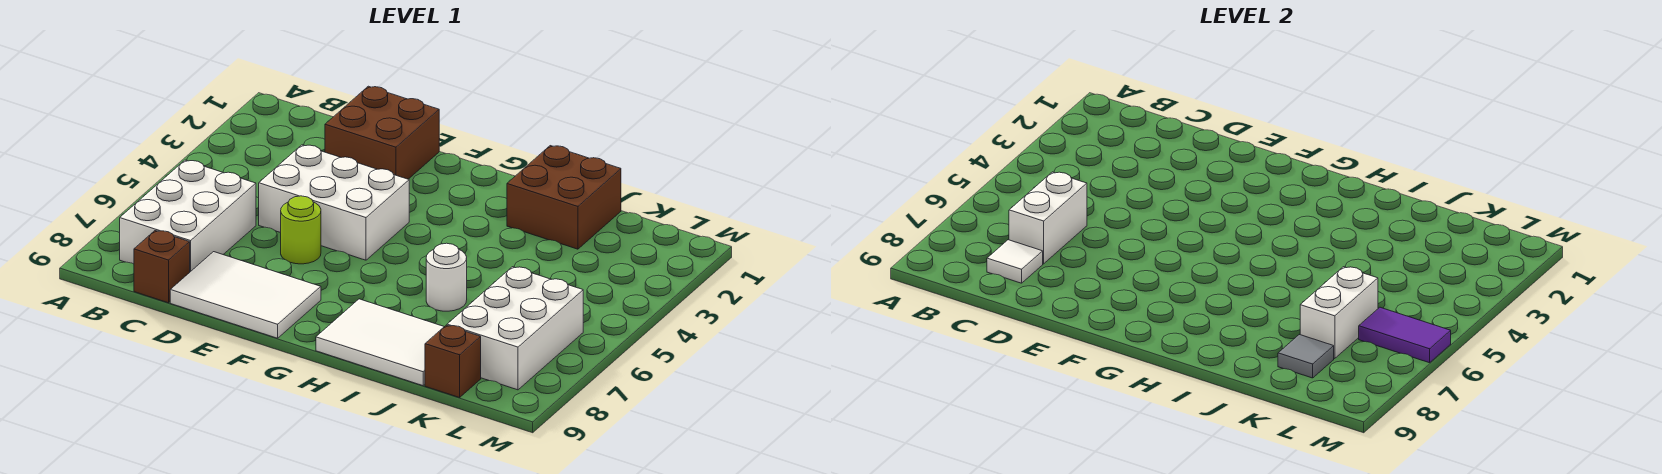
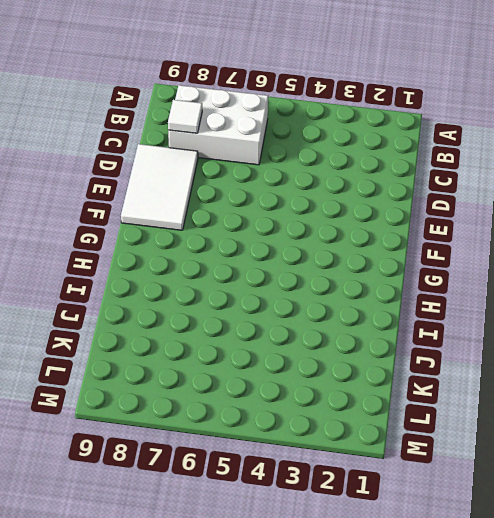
none -> brown brick C9 level 1
none -> brown brick D1:E2 level 1
none -> white brick D4:F5 level 1

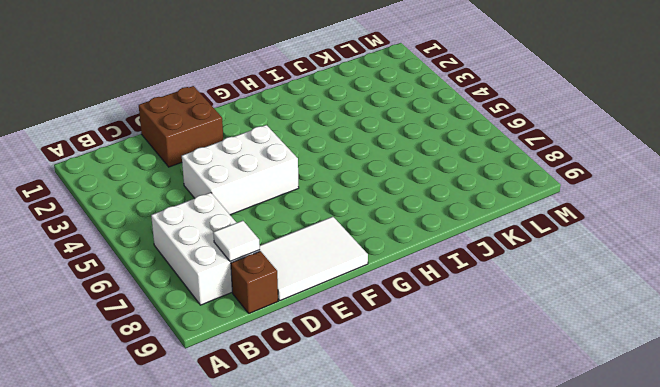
none -> lime round brick E6 level 1
none -> white tile H8:J9 level 1
none -> brown brick I1:J2 level 1

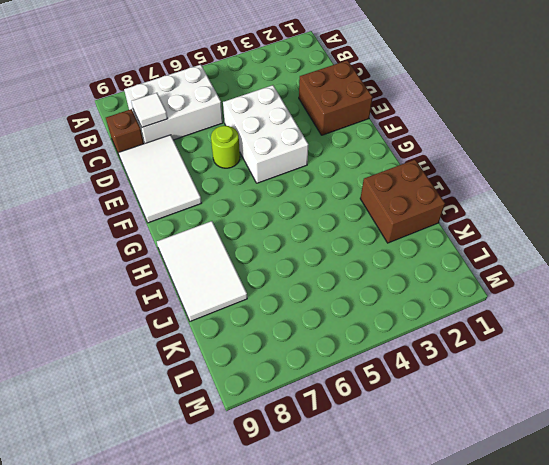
none -> white round brick I6 level 1
none -> white brick K6:L8 level 1
none -> brown brick K9 level 1

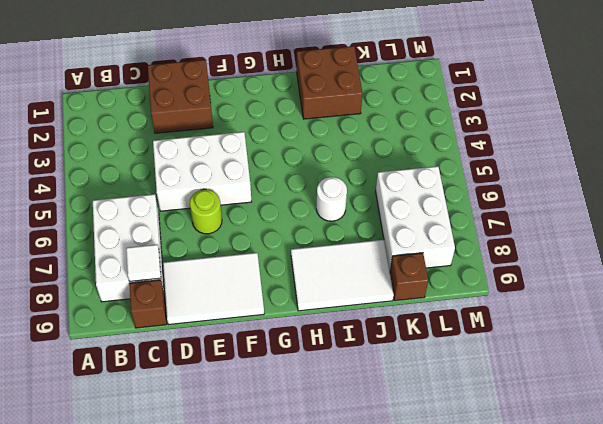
none -> white brick C6:C7 level 2
none -> white brick K6:K7 level 2
none -> grey tile K8 level 2

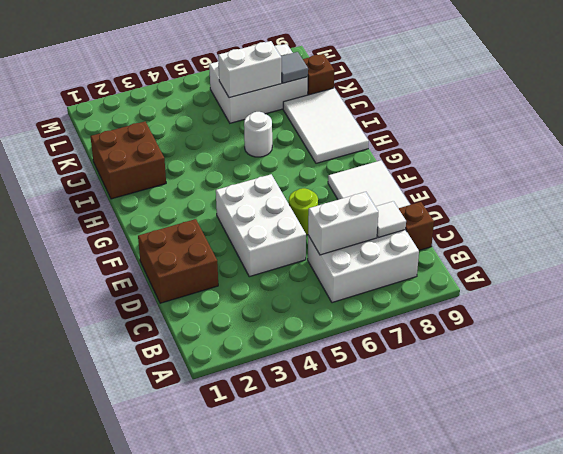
none -> purple tile L6:M6 level 2

